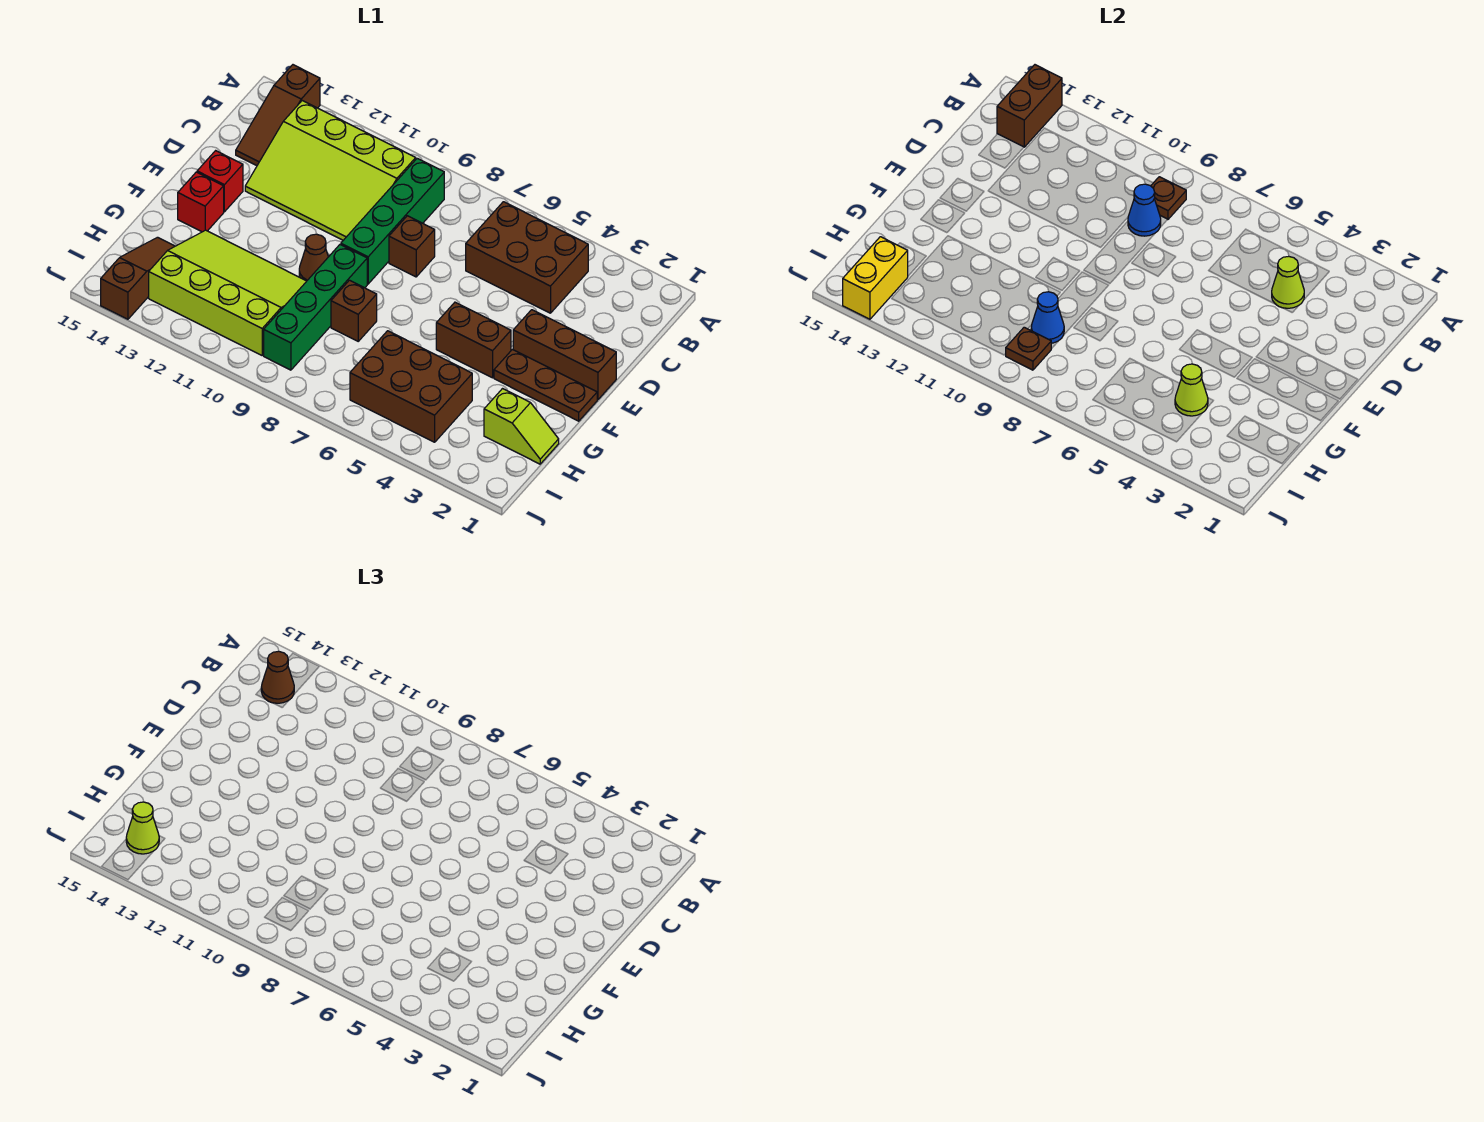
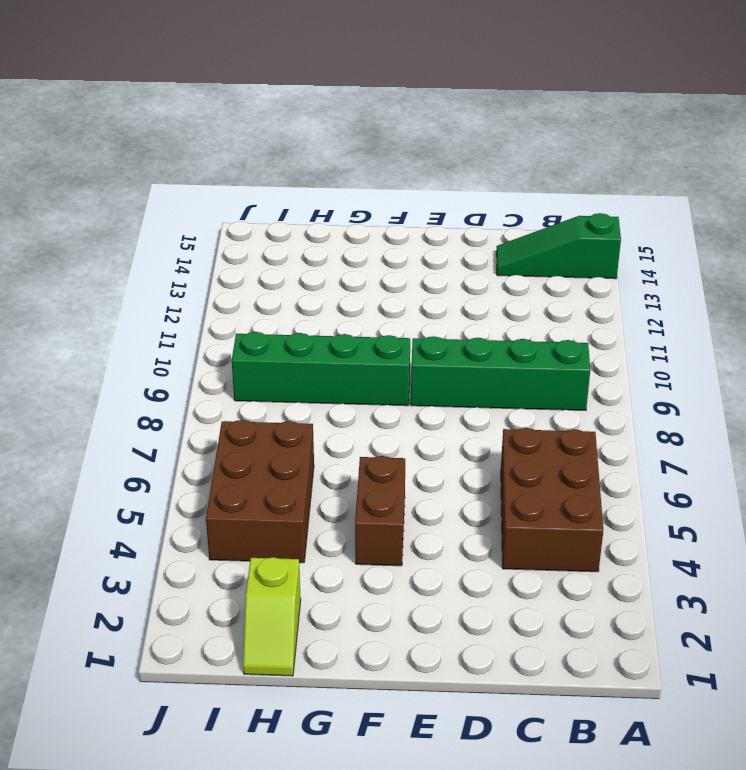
green slope A14:C14 level 1 top A -> brown slope A14:C14 level 1 top A
none -> lime slope B10:D13 level 1 top B
none -> brown brick D8 level 1
none -> brown brick E1:E3 level 1

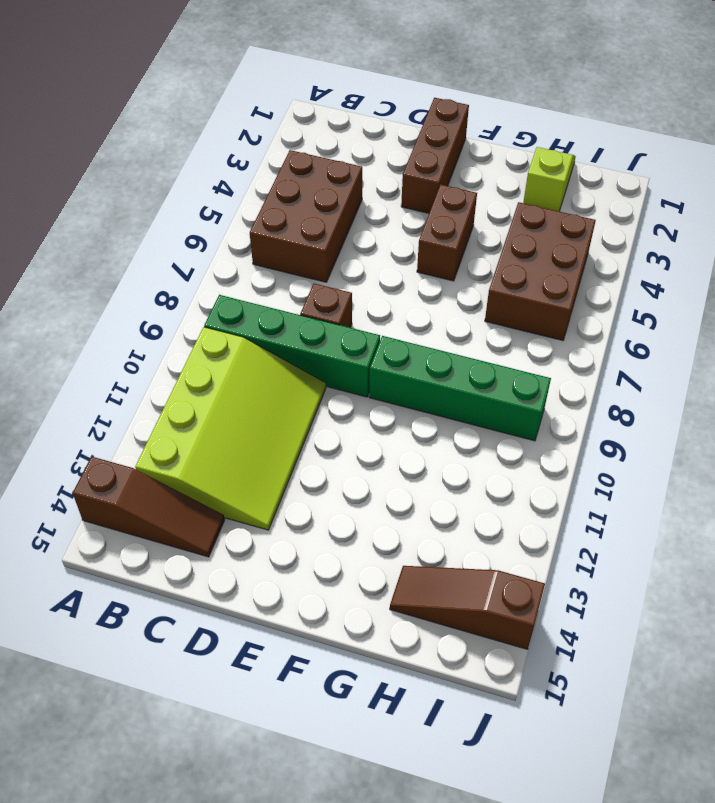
none -> red brick E14 level 1
none -> brown plate F1:F3 level 1
none -> brown cone F10 level 1

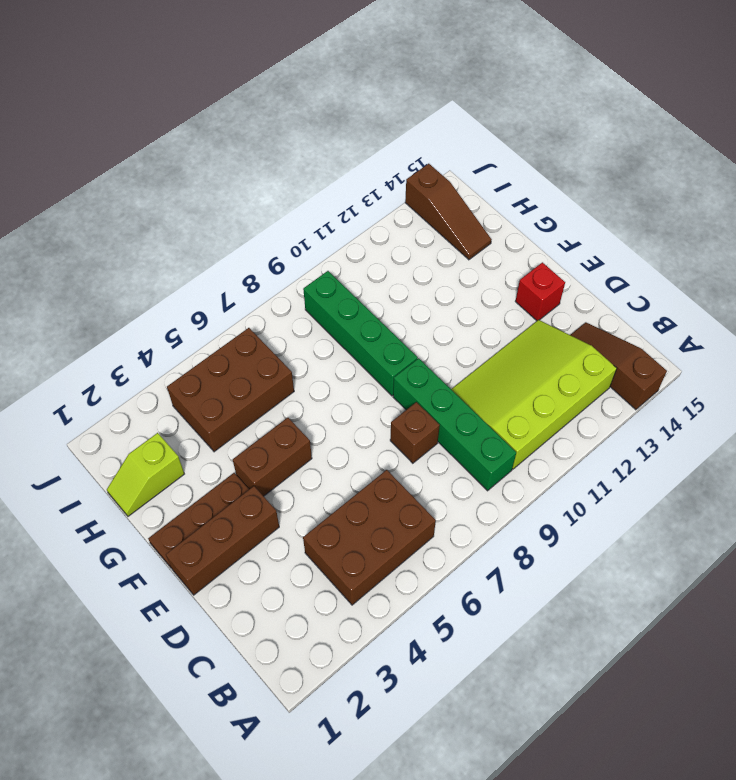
none -> brown cone F10 level 1
none -> red brick F14 level 1
none -> brown brick G8 level 1

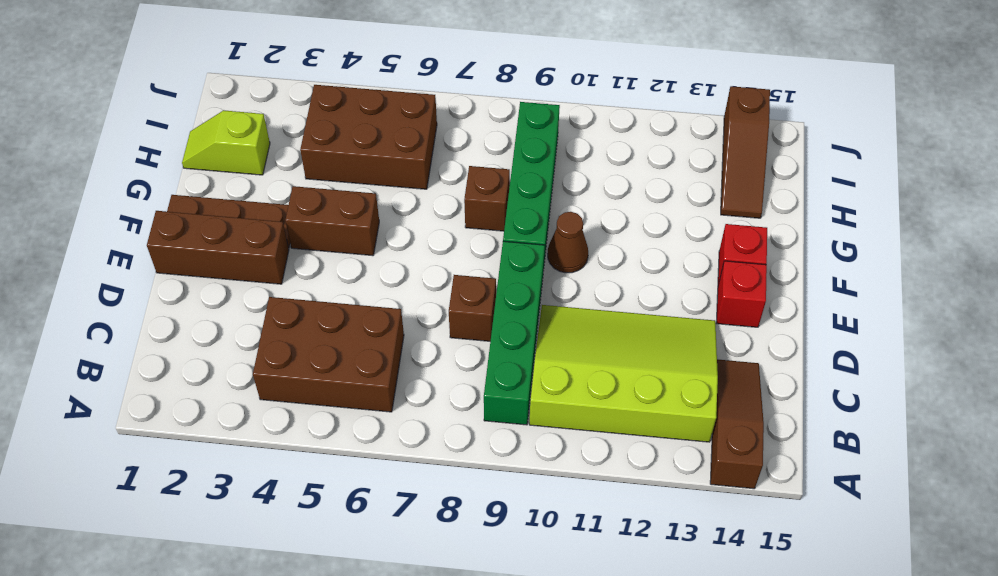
none -> lime slope G10:I13 level 1 top I
none -> brown brick A14:B14 level 2
none -> brown plate B9 level 2

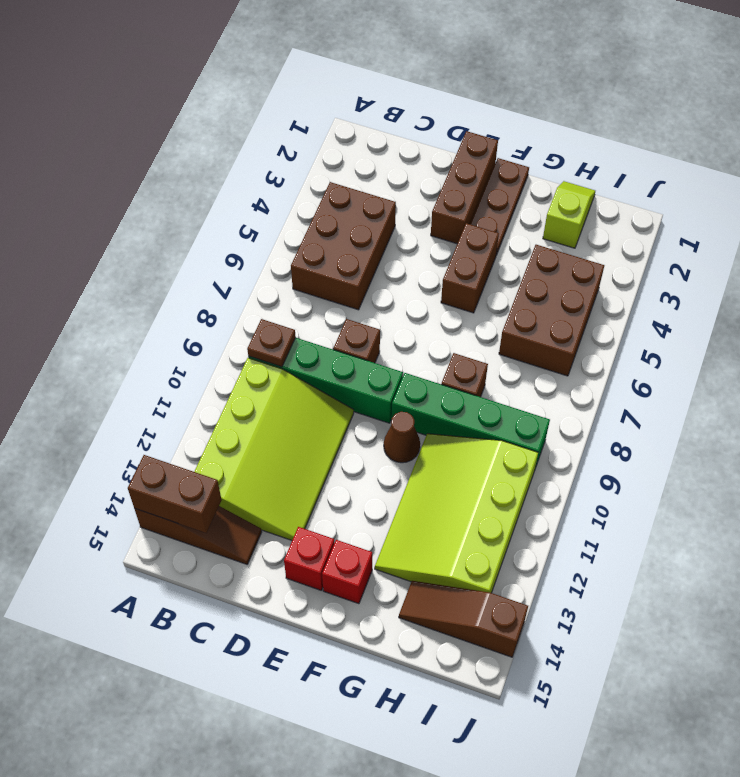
none -> lime cone C4 level 2
none -> blue cone C9 level 2
none -> lime cone H4 level 2

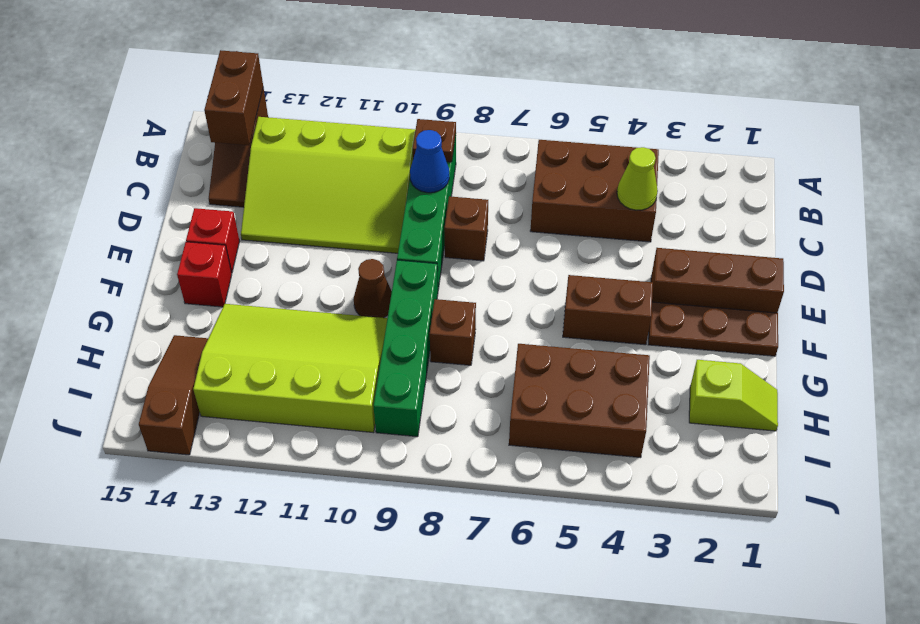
none -> lime cone H4 level 2
none -> blue cone H9 level 2
none -> brown plate I9 level 2

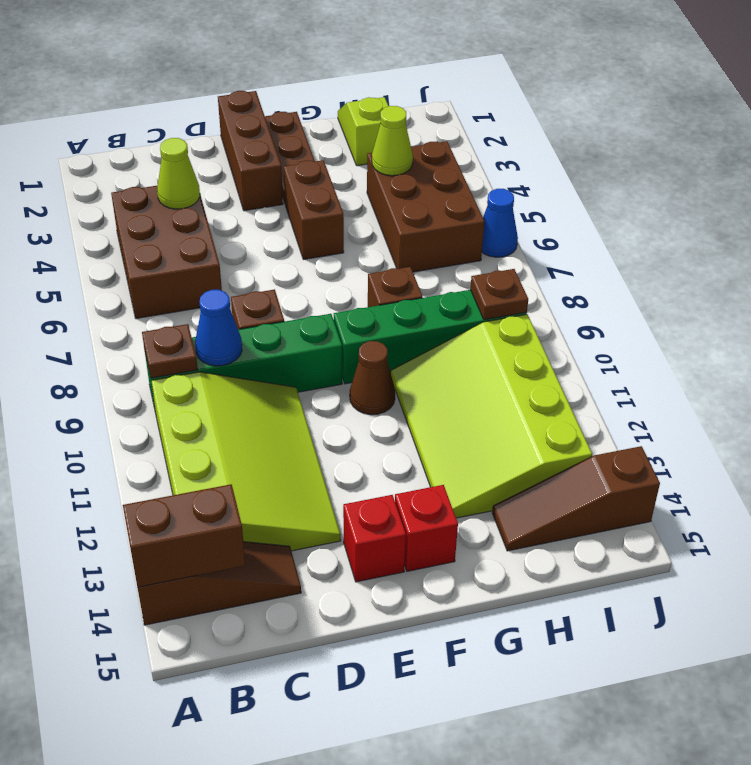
blue cone J6 level 1 -> blue cone H9 level 2
none -> yellow brick I14:J14 level 2
none -> brown cone B14 level 3
none -> lime cone I14 level 3

